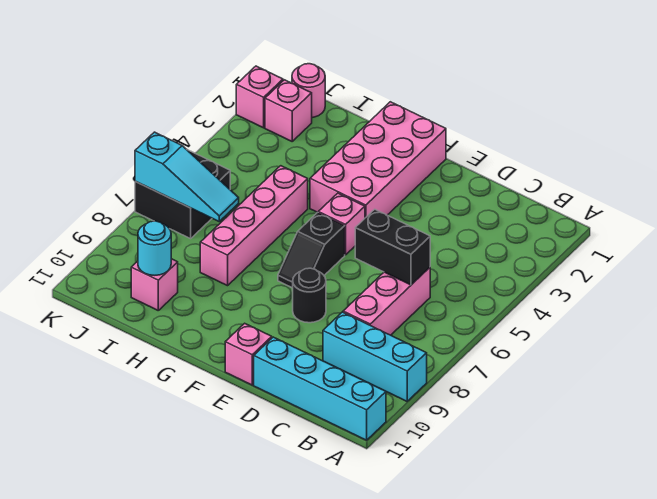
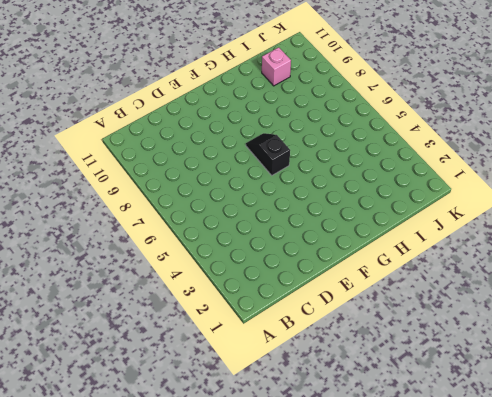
none -> cyan brick A9:C9 level 1
none -> cyan brick A11:D11 level 1
none -> pink brick C6:C8 level 1

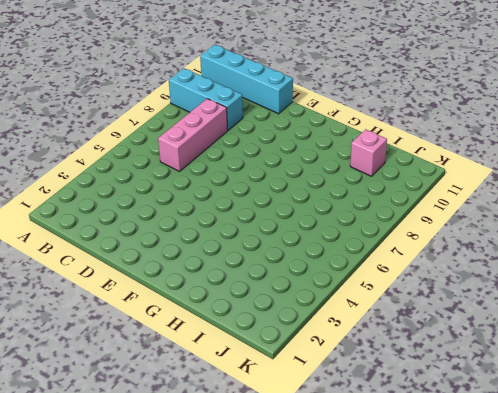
none -> black round brick E8 level 1
none -> pink brick E11 level 1
none -> pink brick F1:G4 level 1

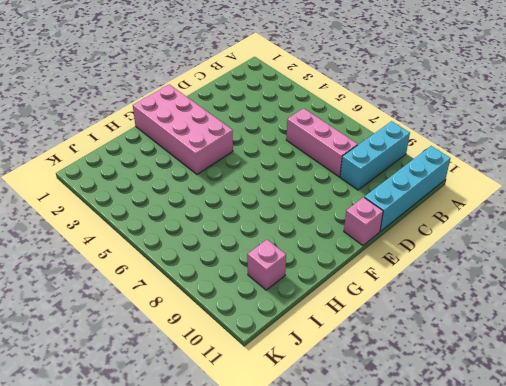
none -> black round brick E8 level 1
none -> pink brick F5 level 1
none -> black slope F6:F7 level 1 top 6

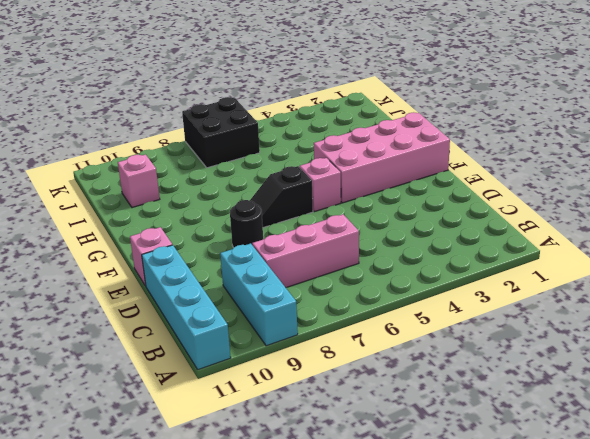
none -> pink brick H5:H8 level 1
none -> pink round brick J1 level 1
none -> pink brick J2 level 1

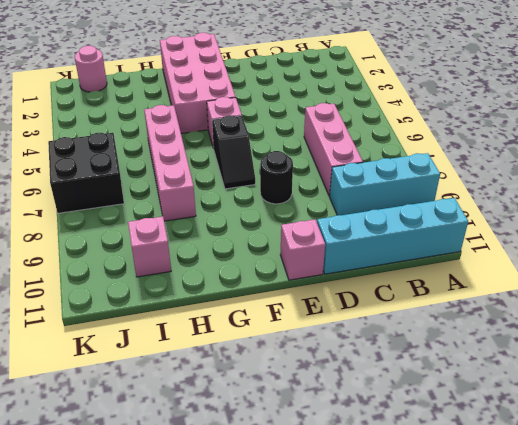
none -> pink brick J2 level 1
none -> pink brick K2 level 1
none -> black brick C6:D6 level 2

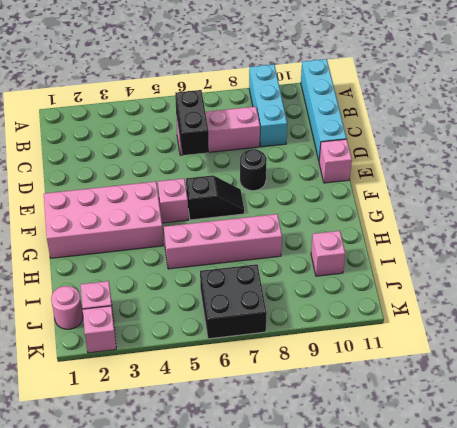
none -> cyan slope I7:K7 level 2 top K
none -> cyan round brick I10 level 2

